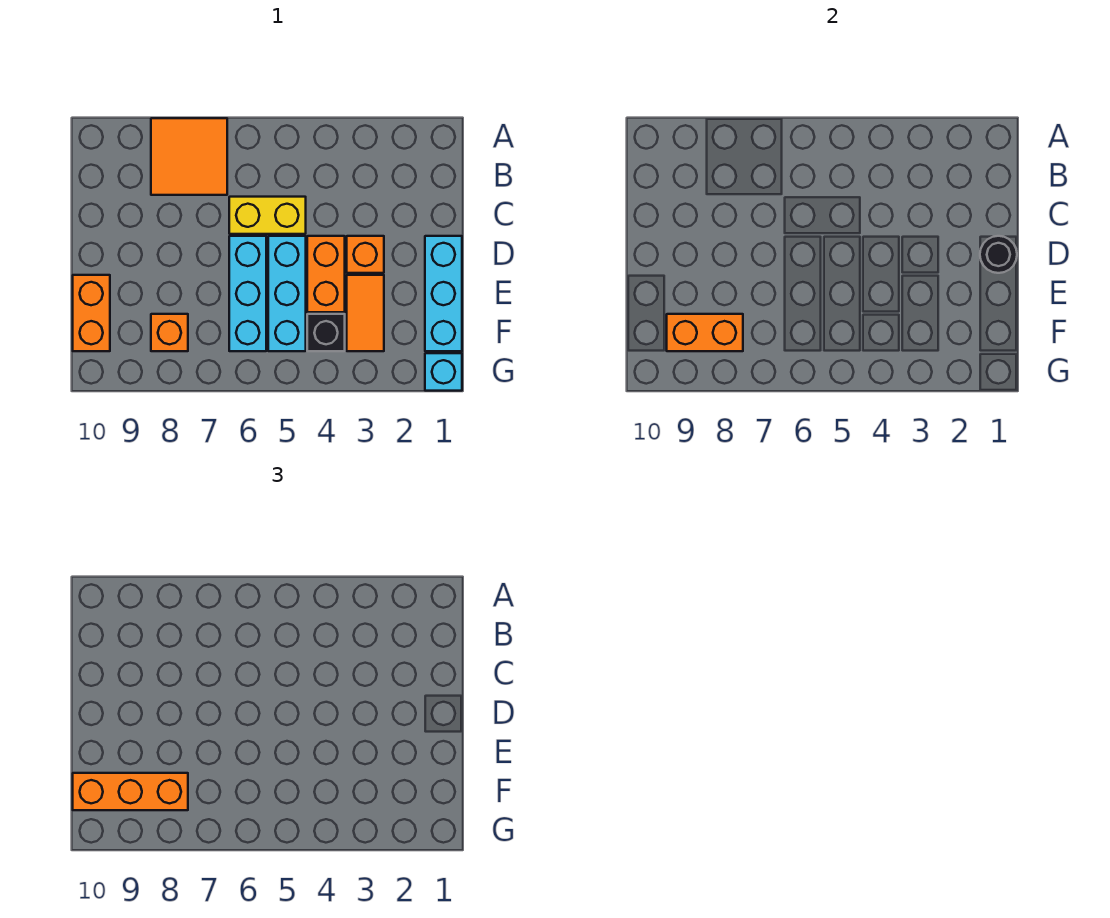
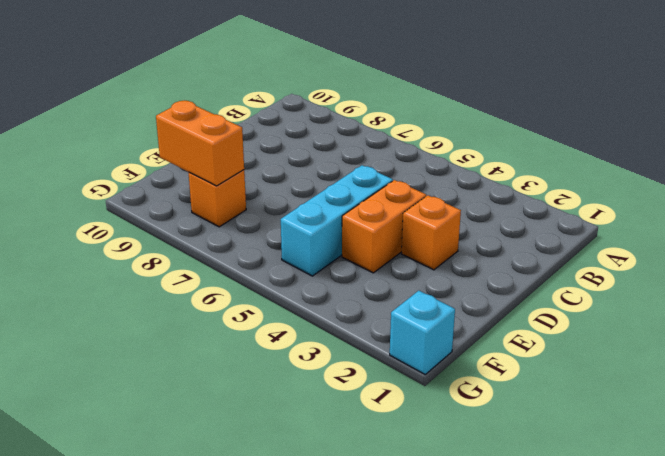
none -> orange tile A7:B8 level 1
none -> yellow brick C5:C6 level 1
none -> cyan brick D1:F1 level 1

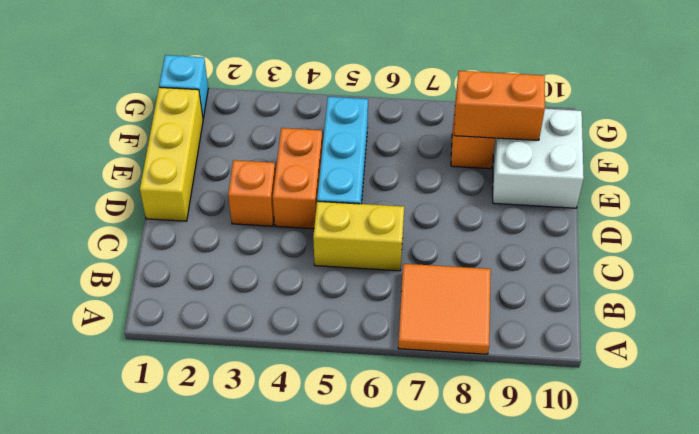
yellow brick D1:F1 level 1 -> cyan brick D1:F1 level 1
white brick E9:F10 level 1 -> orange brick E10:F10 level 1
none -> cyan brick D6:F6 level 1
none -> orange tile E3:F3 level 1
none -> black brick F4 level 1

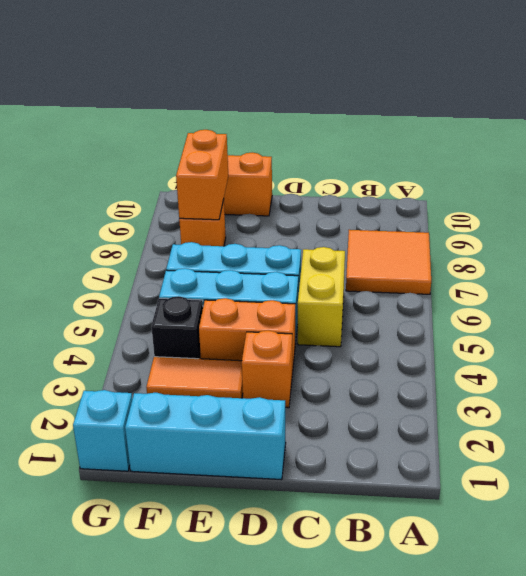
none -> black round brick D1 level 2
none -> orange brick F8:F10 level 3

